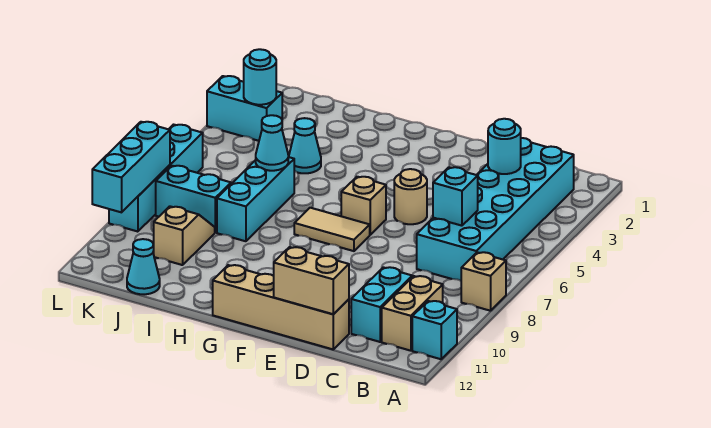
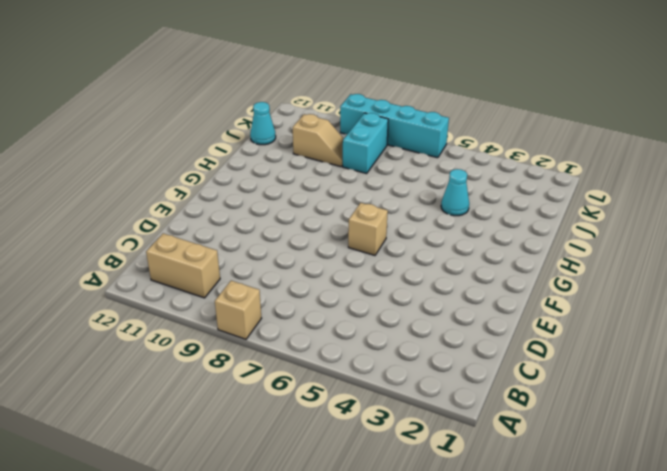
none -> cyan brick A11 level 1
none -> cyan brick B2:C7 level 1
none -> cyan brick C10:C11 level 1

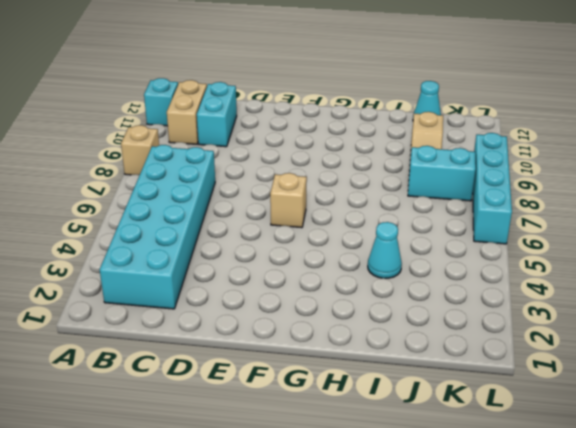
none -> tan brick D12:G12 level 1
none -> tan round brick E5 level 1
none -> tan tile F7:G7 level 1

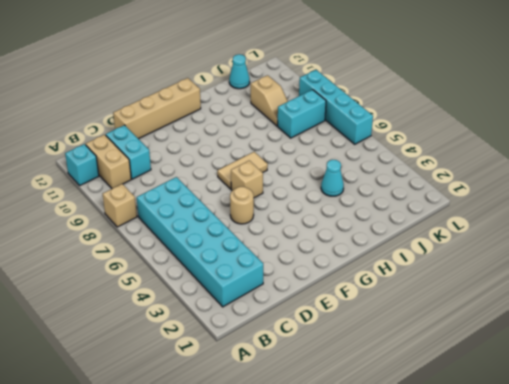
none -> cyan brick I6:I8 level 1
none -> cyan brick K3:L3 level 1
none -> cyan round brick C3 level 2

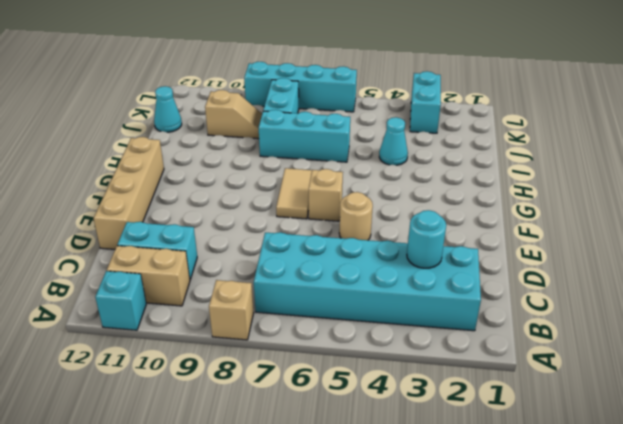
none -> cyan brick C6 level 2
none -> tan brick D12:E12 level 2
none -> cyan cone I6 level 2

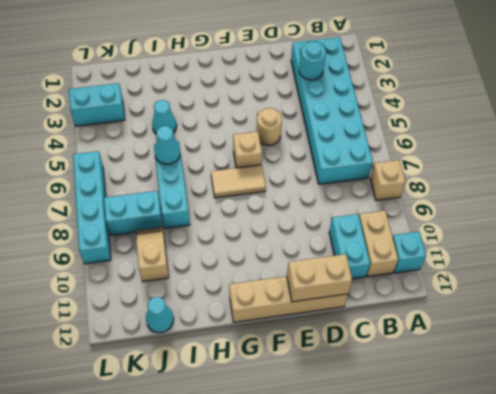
none -> cyan brick C6 level 2
none -> cyan round brick K3 level 2
none -> cyan brick L8:L10 level 2

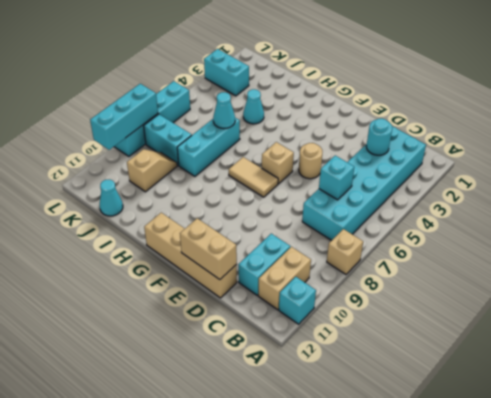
none -> cyan round brick K3 level 2

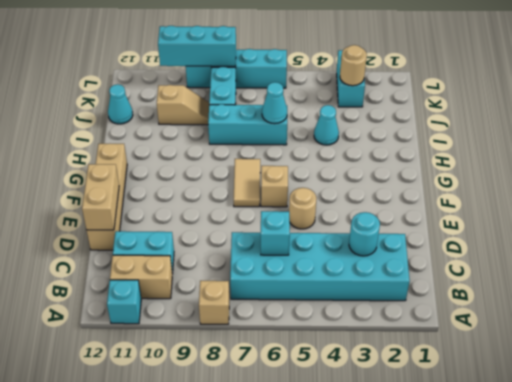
tan round brick K3 level 2 -> cyan round brick K3 level 2

